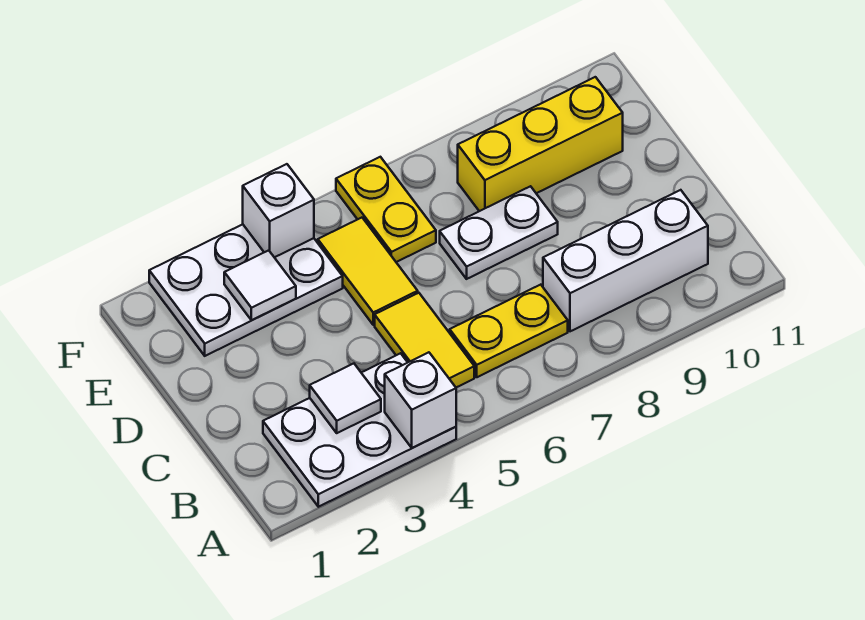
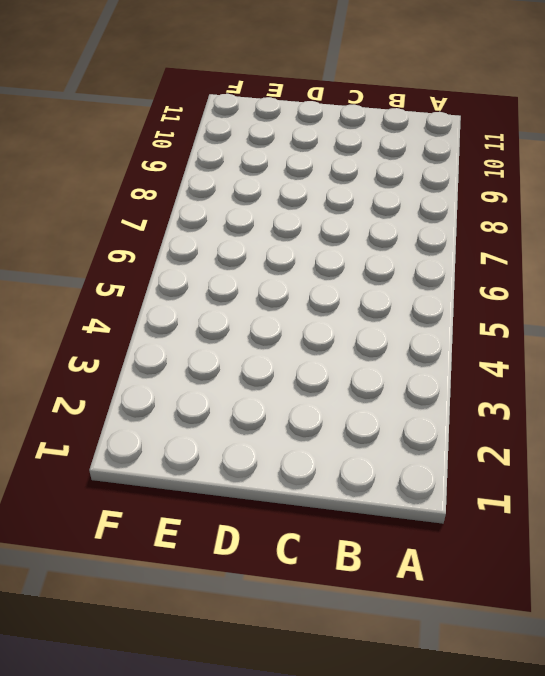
none -> white plate A2:B4 level 1
none -> yellow tile B5:C5 level 1
none -> yellow plate B6:B7 level 1

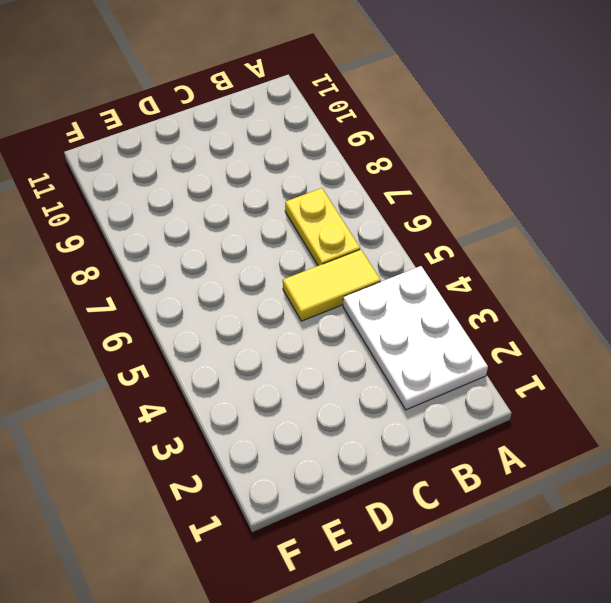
none -> white brick B8:B10 level 1
none -> yellow tile D5:E5 level 1
none -> white plate D7:D8 level 1

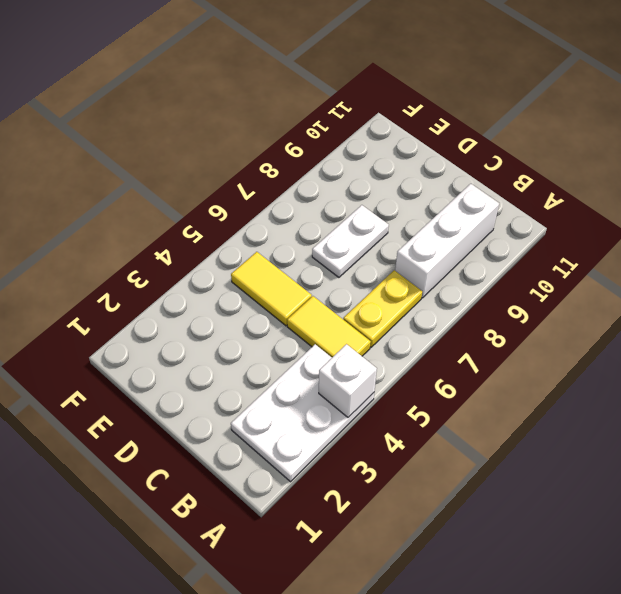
none -> white plate E2:F4 level 1
none -> yellow plate E6:F6 level 1
none -> yellow brick E8:E10 level 1

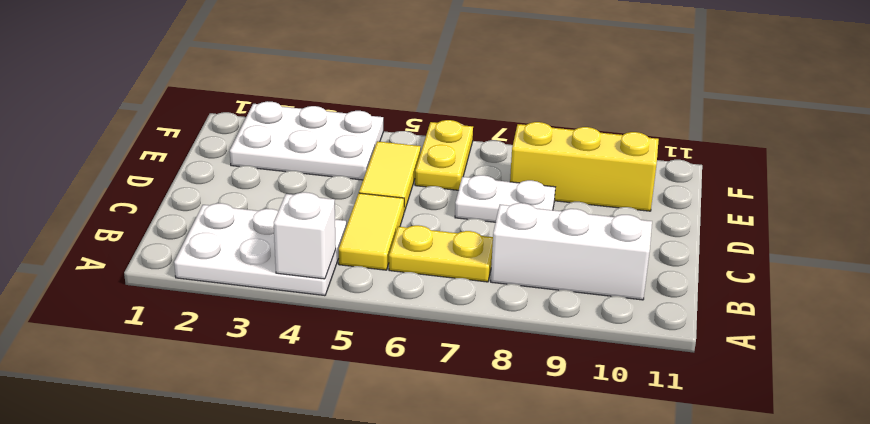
none -> white tile B3 level 2
none -> white tile E3 level 2
none -> white brick F4 level 2

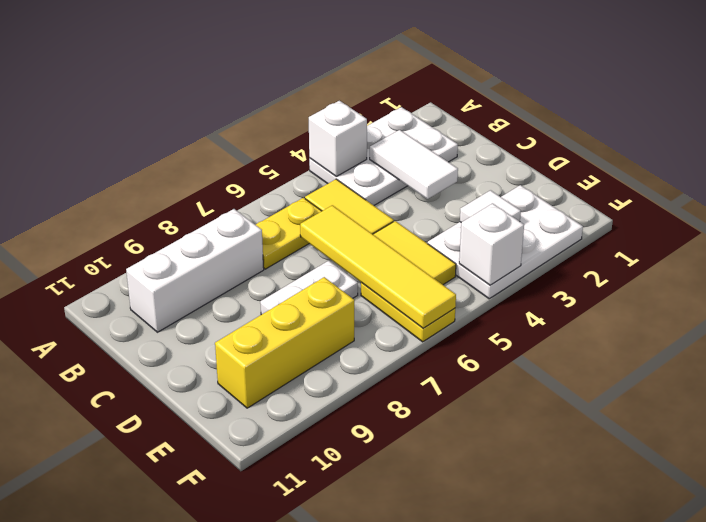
white tile B3:C3 level 2 -> white tile B3 level 2
yellow tile C6:F6 level 2 -> none

